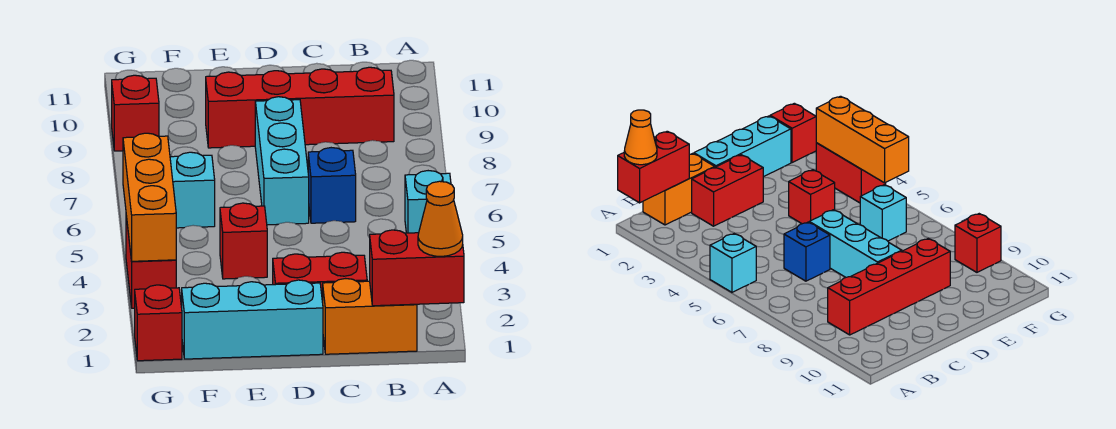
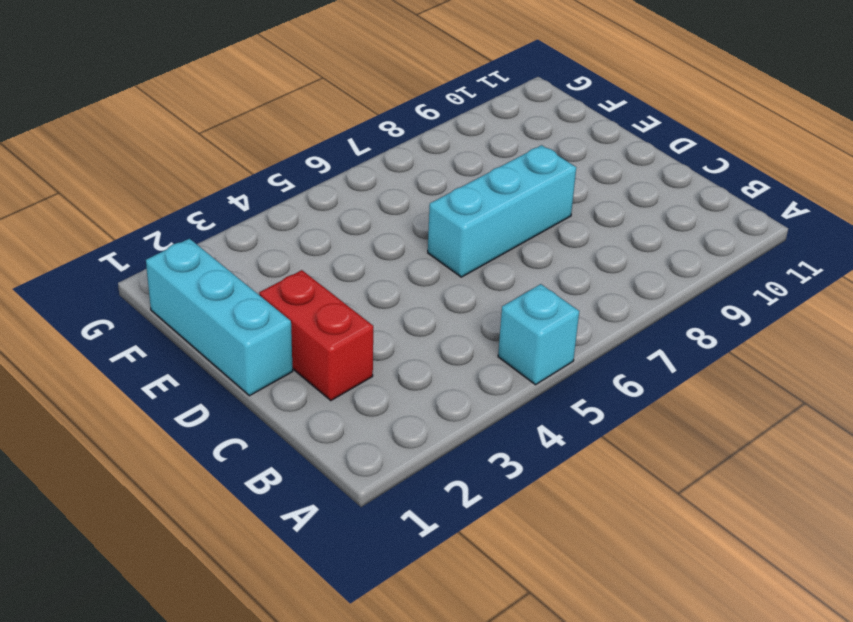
none -> orange brick B1:C1 level 1
none -> red brick B9:E9 level 1
none -> blue brick C6 level 1

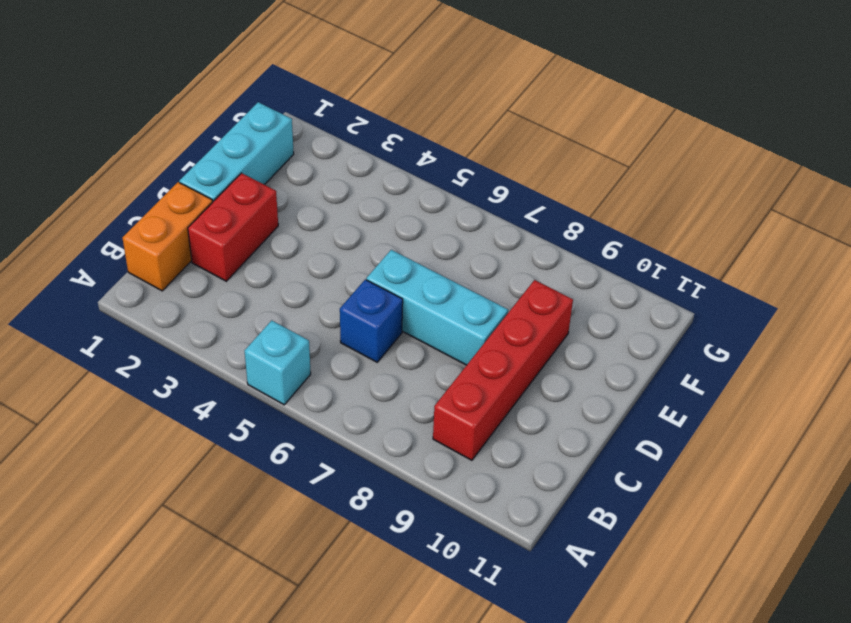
none -> red brick E4 level 1
none -> cyan brick F6 level 1
none -> red brick G1 level 1

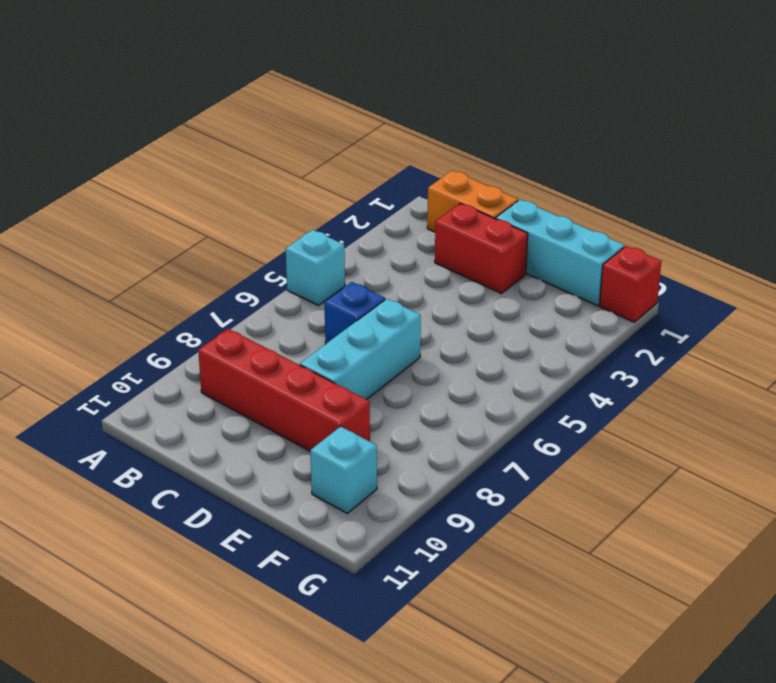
cyan brick F10 level 1 -> cyan brick F6 level 1
none -> red brick E4 level 1
none -> red brick G3:G4 level 1
none -> red brick G9 level 1

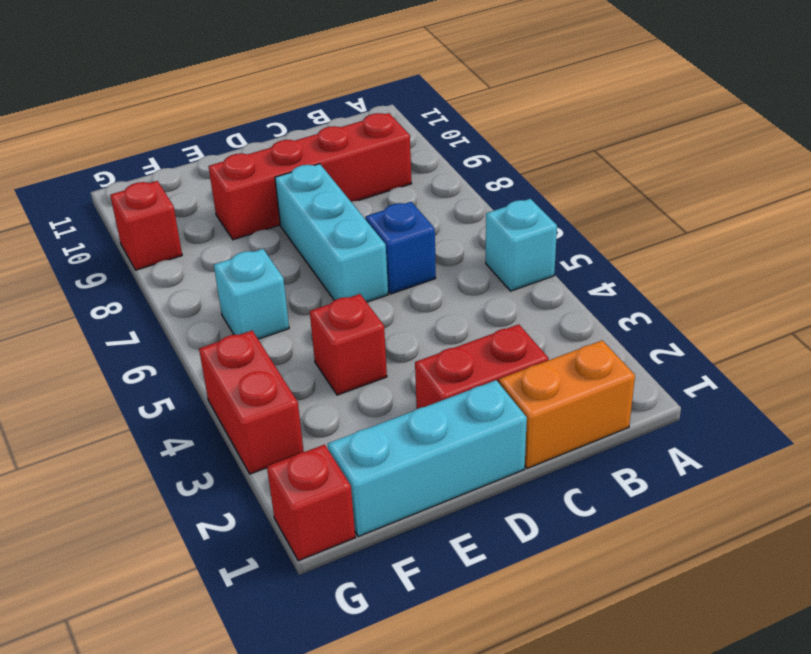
none -> red brick A1:B1 level 2
none -> orange brick G3:G5 level 2
none -> orange cone A1 level 3

